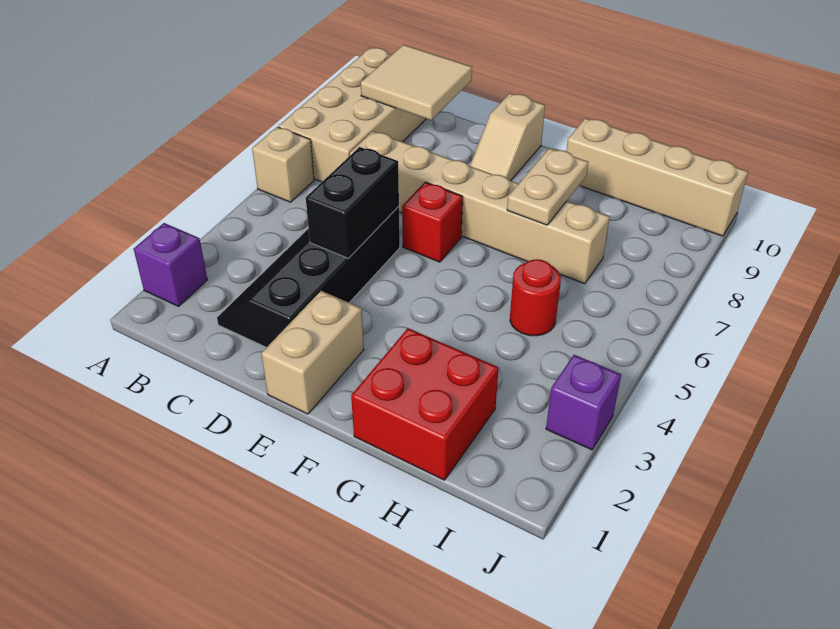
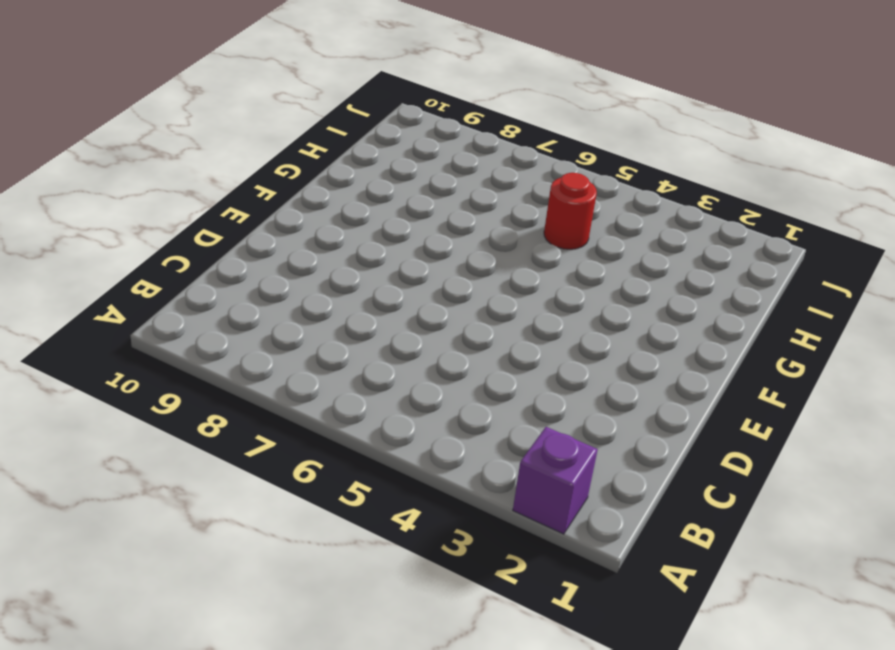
none -> tan brick A6 level 1
none -> tan brick A7:B10 level 1
none -> black slope C2:D5 level 1 top D

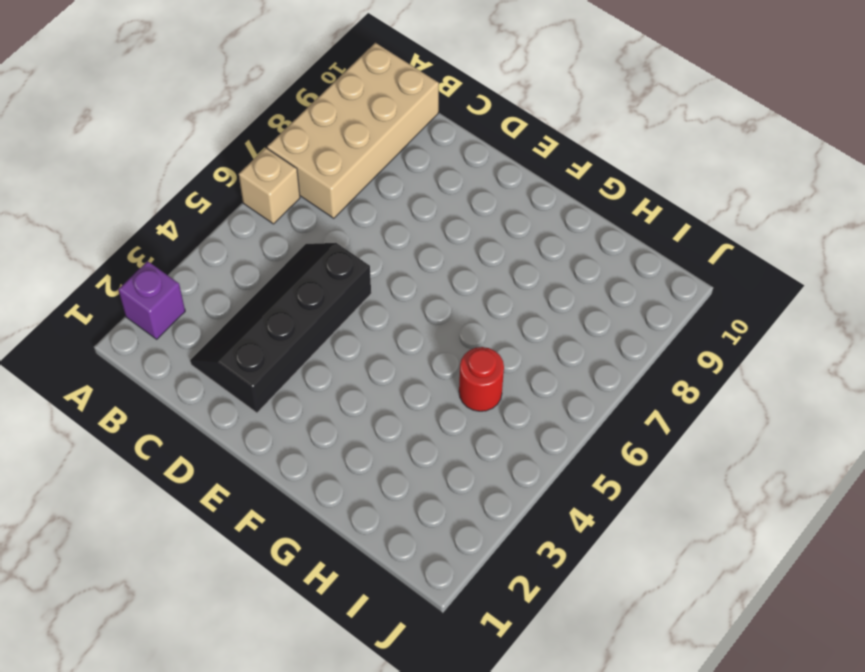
none -> tan brick C7:H7 level 1
none -> tan brick E1:E2 level 1
none -> red brick E6 level 1

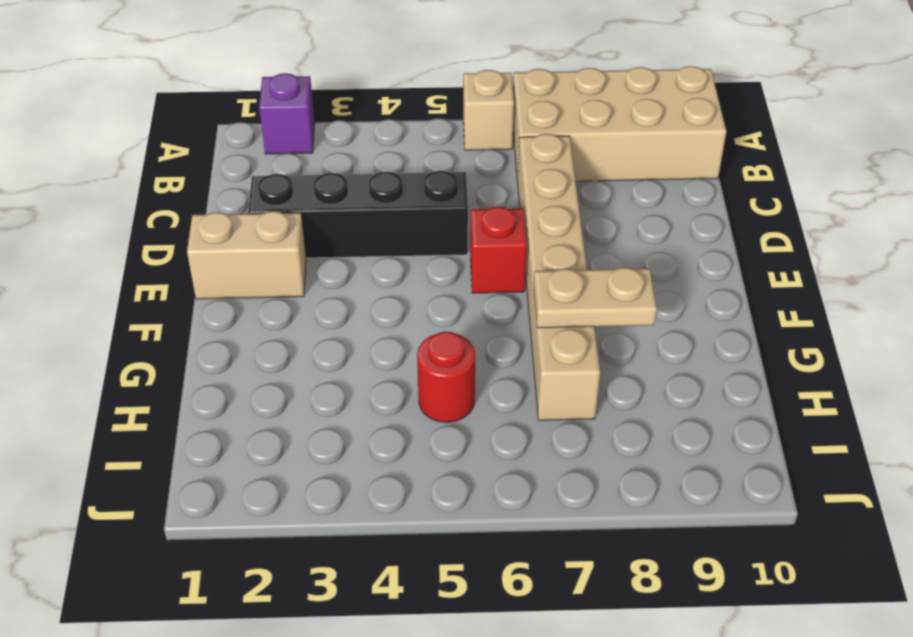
none -> tan slope E9:E10 level 1 top 10
none -> red brick G1:H2 level 1
none -> tan brick G10:J10 level 1

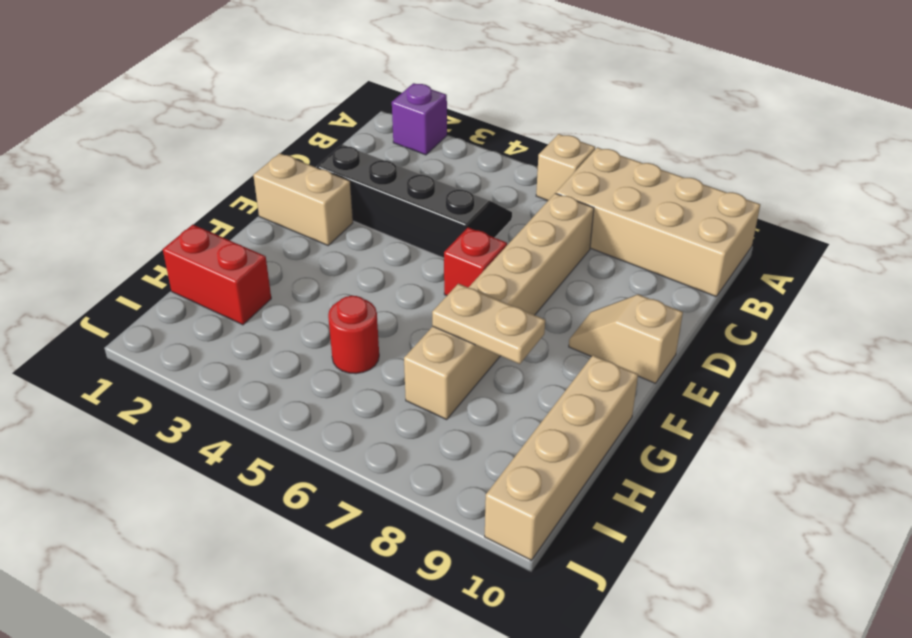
red brick H1:H2 level 1 -> red brick G1:H2 level 1
none -> purple brick J3 level 1
none -> tan tile B9:C10 level 2
none -> black brick D4:D5 level 2

